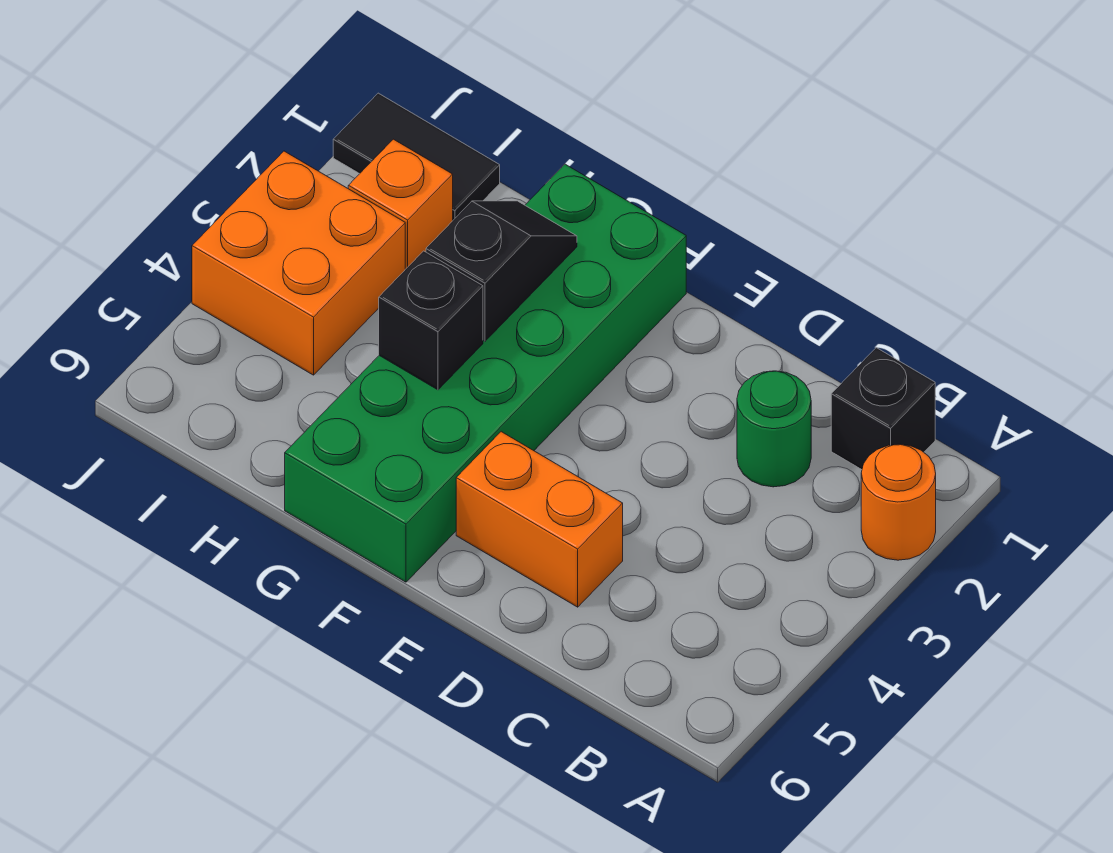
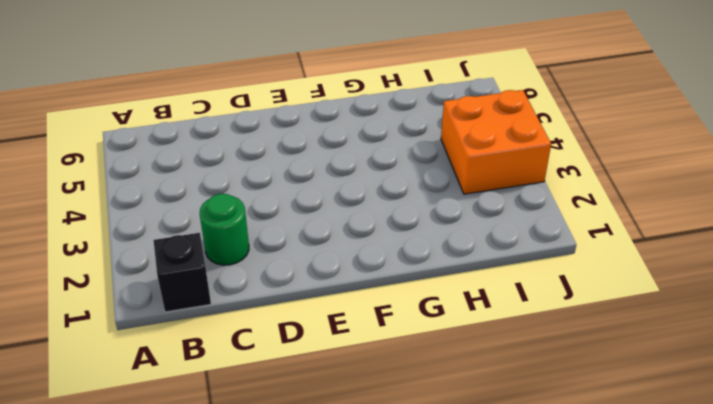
none -> orange round brick A2 level 1
none -> orange brick D5:E5 level 1

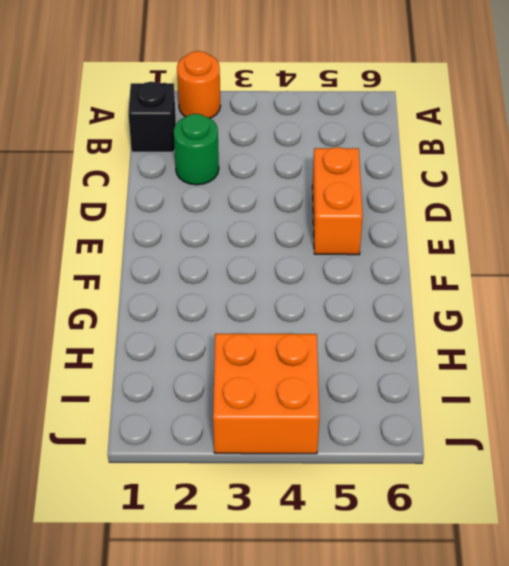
none -> green brick F1:G6 level 1
none -> black tile I1:J1 level 1

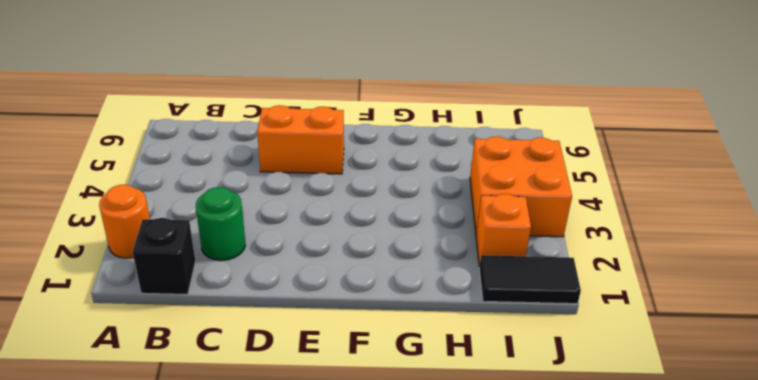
none -> green brick F1:G6 level 1
none -> black slope G2:G3 level 2 top 3

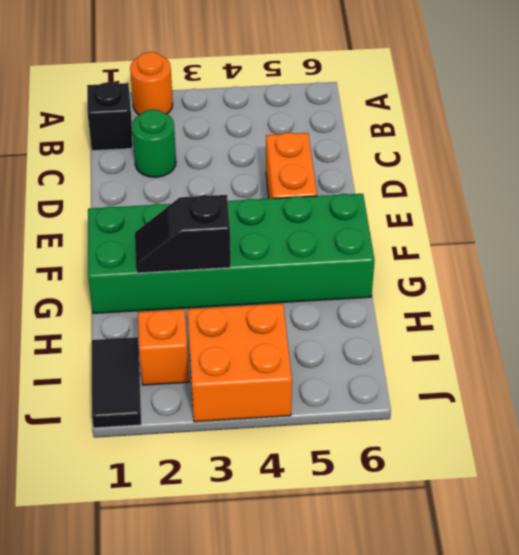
none -> black brick G4 level 2

